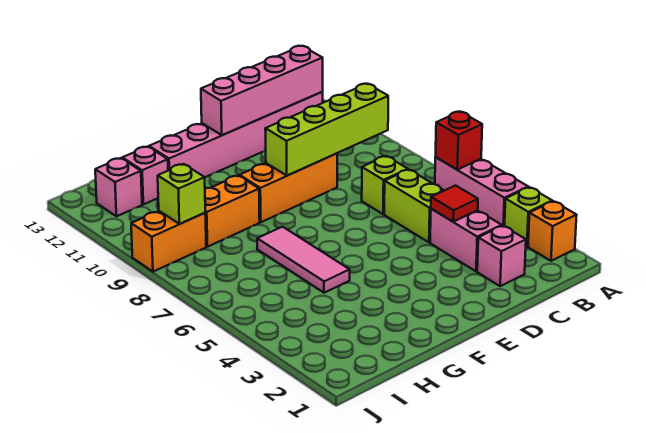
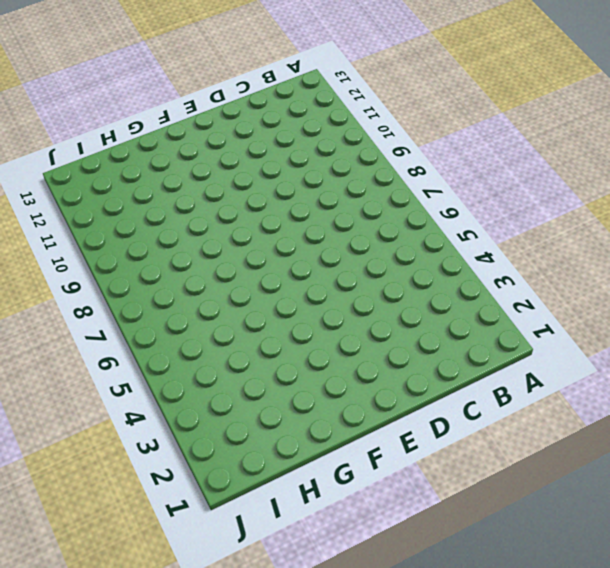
none -> orange brick A2 level 1
none -> lime brick A3 level 1
none -> pink brick A4:A6 level 1

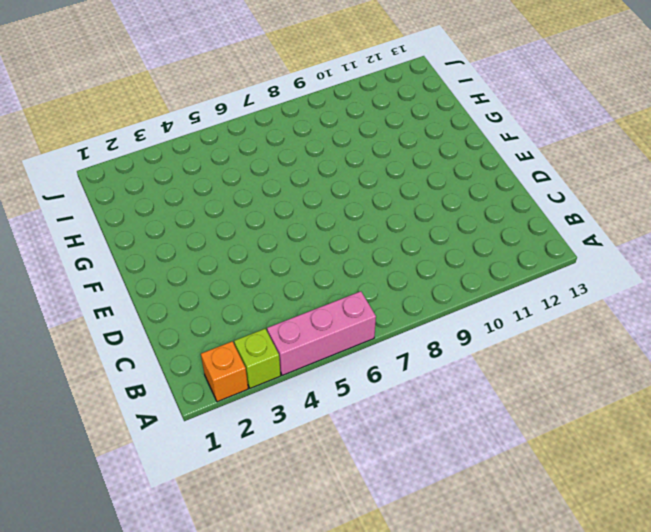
none -> pink brick B12:G12 level 1
none -> pink brick C2 level 1
none -> pink brick C3:C4 level 1

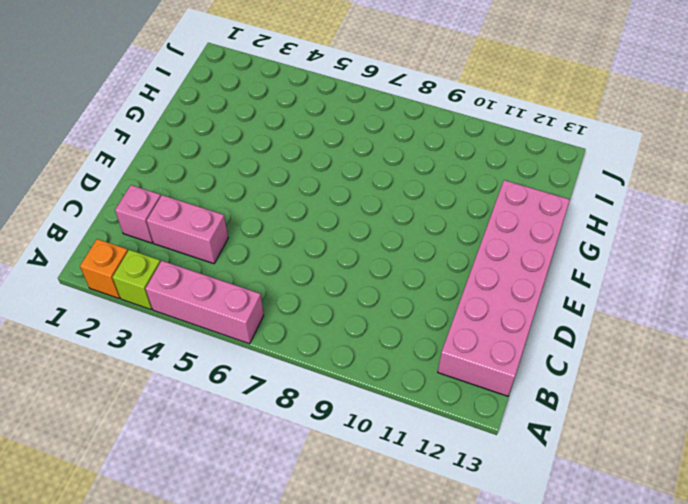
pink brick B12:G13 level 1 -> pink brick B12:G12 level 1
none -> lime brick C5:C6 level 1
none -> lime brick C7 level 1
none -> orange brick D9:F9 level 1

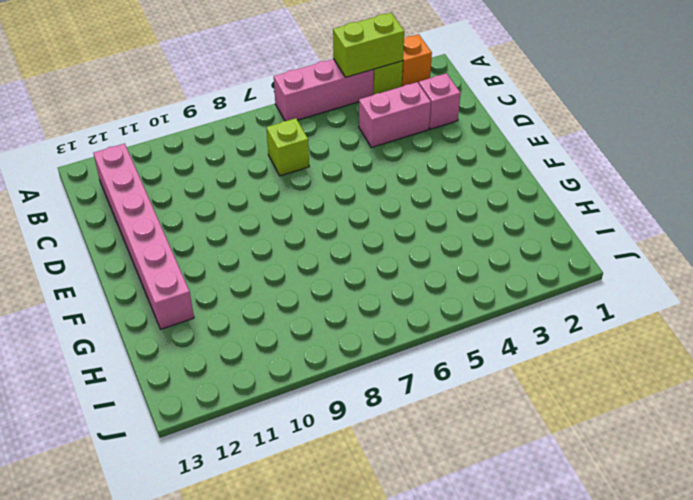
lime brick A3:A4 level 2 -> lime brick C5:C6 level 1
none -> orange brick D9:F9 level 1
none -> pink tile G5:G7 level 1
none -> orange brick G9:H9 level 1

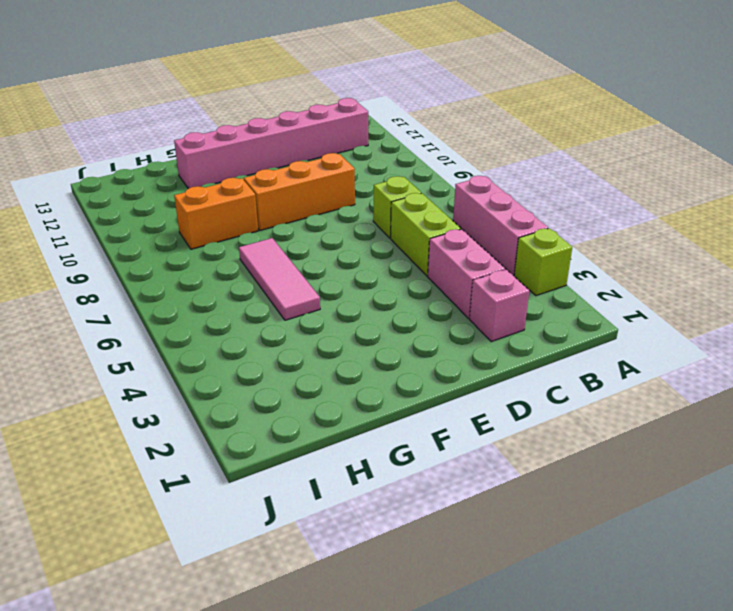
none -> orange brick A2 level 1
none -> pink brick H12 level 1
none -> orange brick I9:J9 level 1

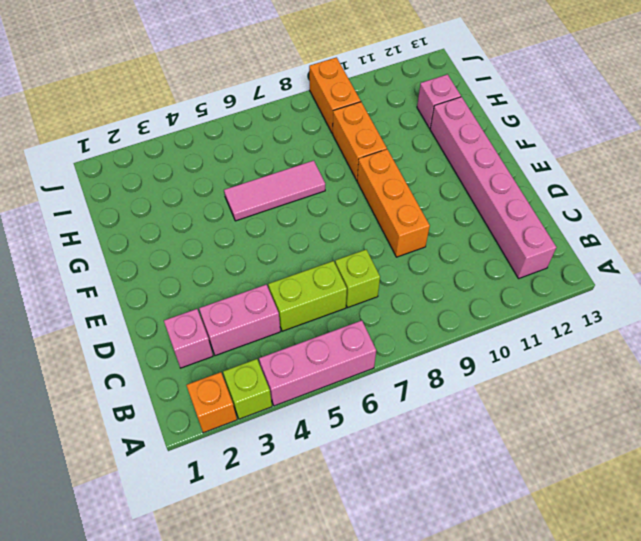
none -> pink brick I12 level 1
none -> red brick A6 level 2
none -> lime brick B9:E9 level 2

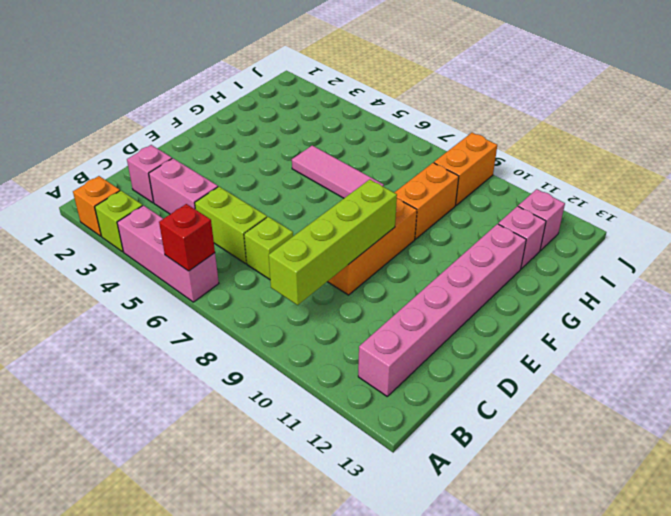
none -> pink brick B12:E12 level 2
none -> red tile C4 level 2
none -> lime brick I9 level 2

